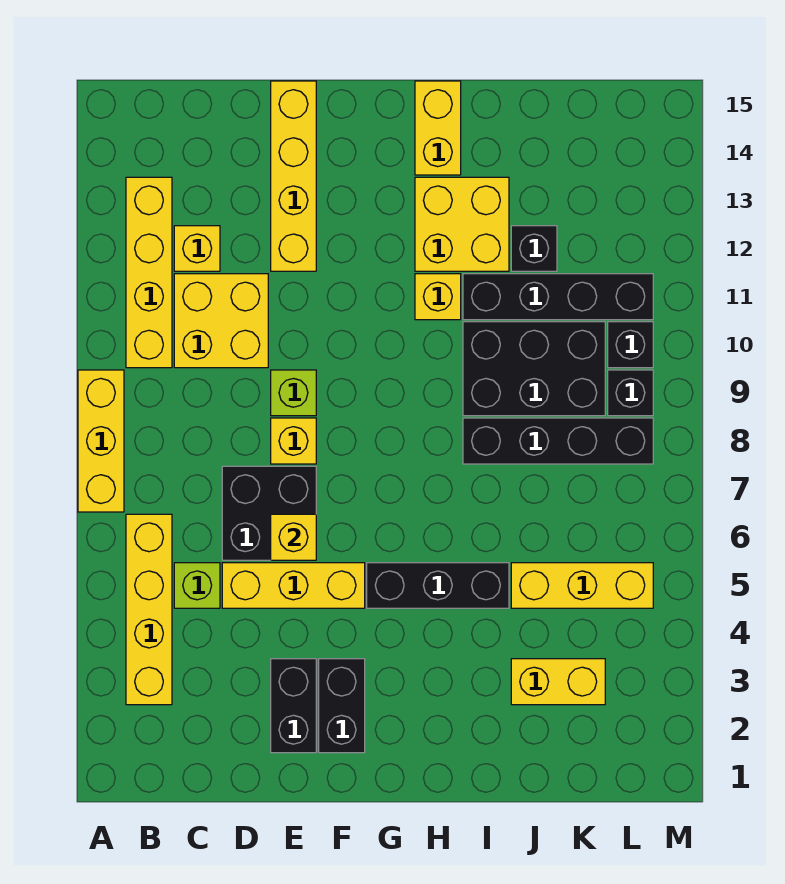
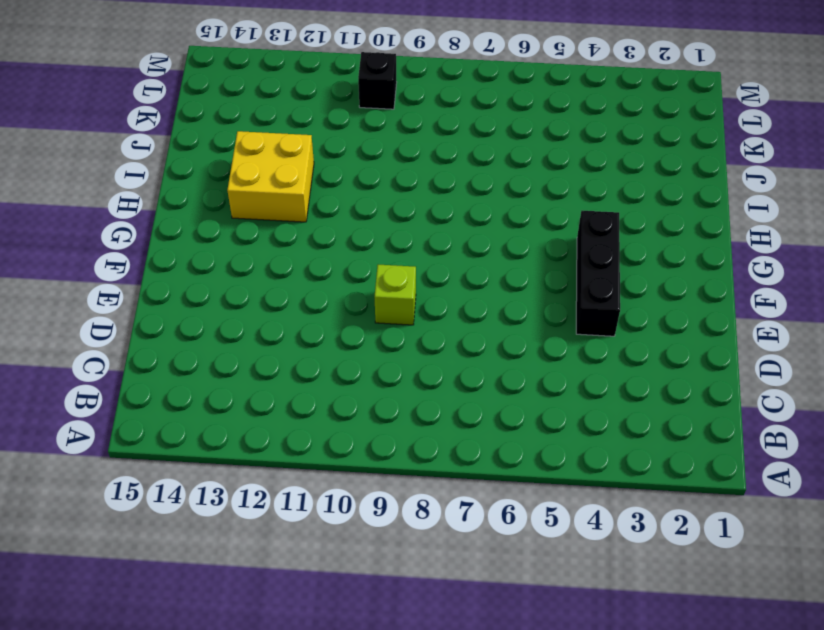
black brick E4:G4 level 1 -> black brick G5:I5 level 1
none -> yellow brick A7:A9 level 1
none -> yellow brick B3:B6 level 1
none -> yellow brick B10:B13 level 1

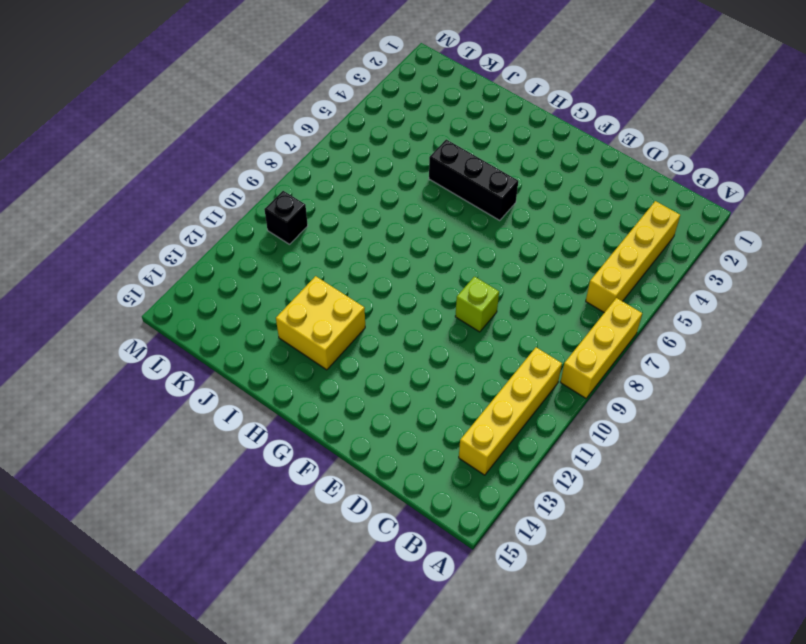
none -> lime brick C5 level 1
none -> yellow brick C10:D11 level 1
none -> yellow brick C12 level 1

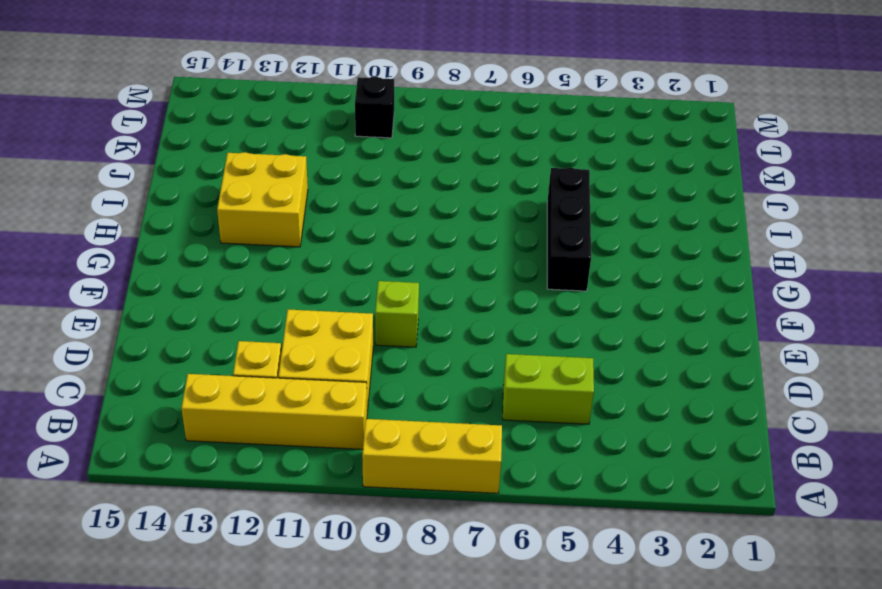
lime brick C5:C6 level 1 -> lime brick C5 level 1
none -> yellow brick B3:B6 level 1
none -> yellow brick D5:F5 level 1
none -> black brick D6:E7 level 1

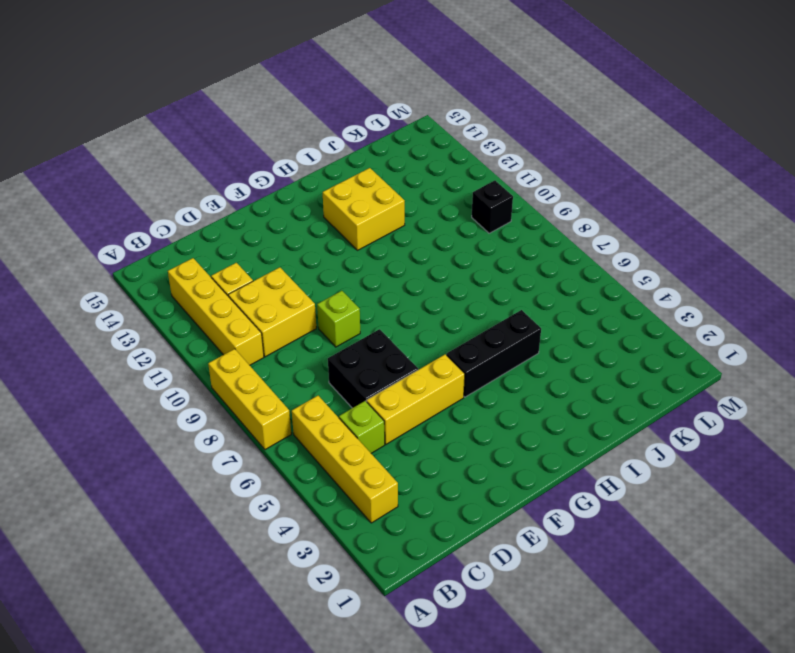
none -> black brick E2:E3 level 1
none -> yellow brick E8 level 1
none -> yellow brick E12:E15 level 1

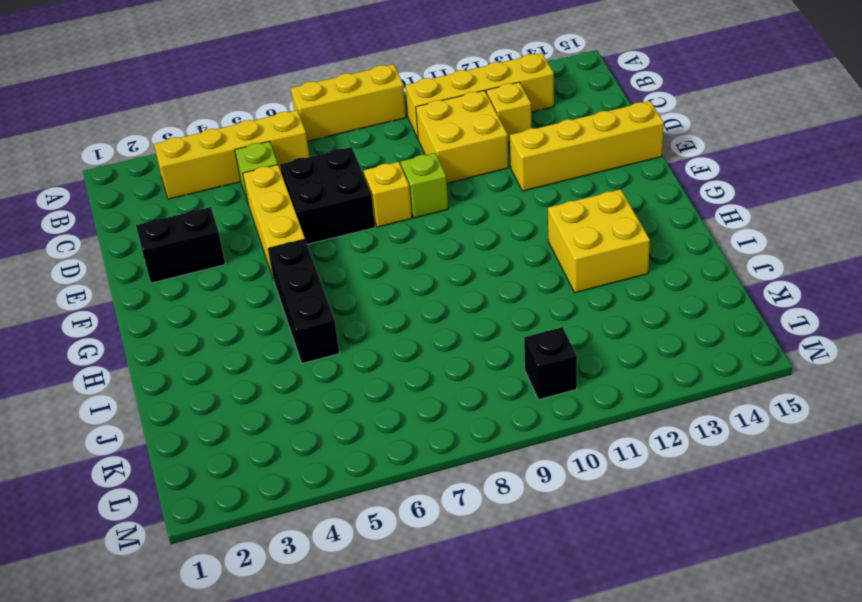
none -> black brick F2:F3 level 1
none -> yellow brick H11 level 1
none -> yellow brick H14:H15 level 1

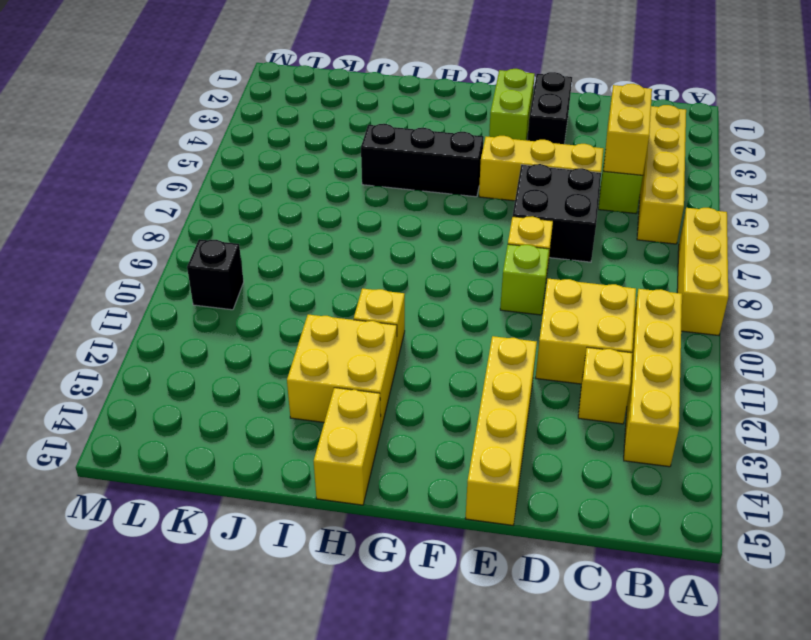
yellow brick C4:C5 level 2 -> yellow brick J3:K3 level 1
lime brick F2:F3 level 1 -> black brick F2:F3 level 1
none -> black brick I8:L8 level 1
none -> black brick I9:K10 level 1
none -> black brick I11:L11 level 1

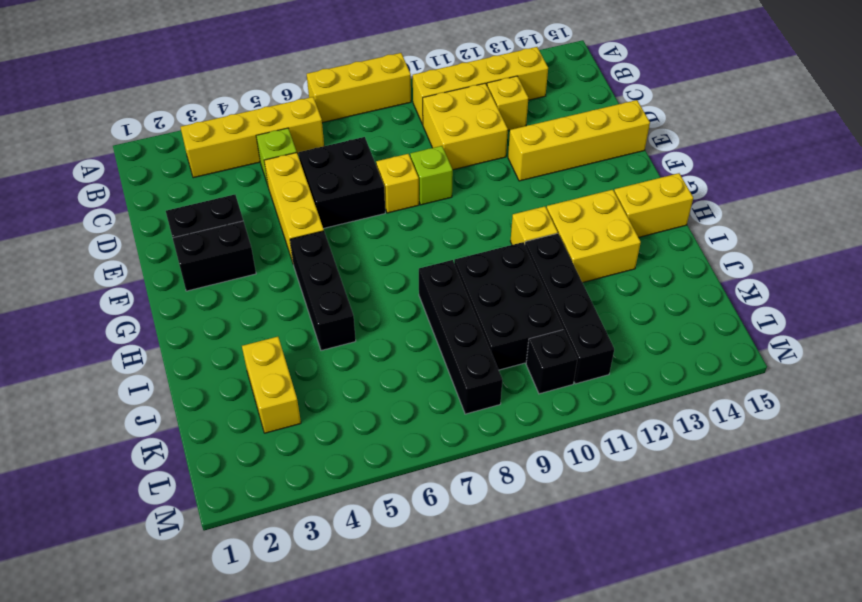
none -> yellow brick J5:L5 level 1
none -> black brick J12 level 1
none -> black brick L9 level 1

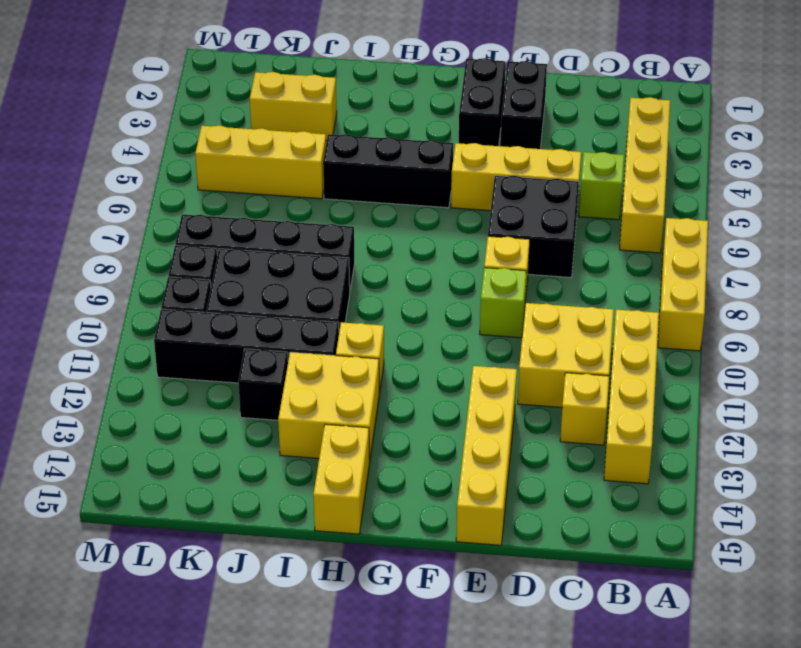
none -> yellow brick E6 level 2

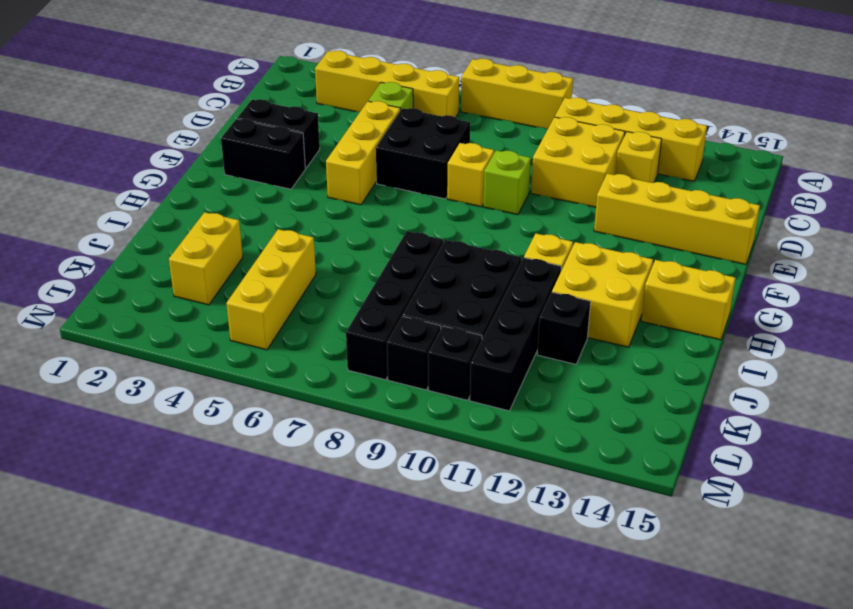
none -> black brick G5:I5 level 1
none -> yellow brick E6 level 2

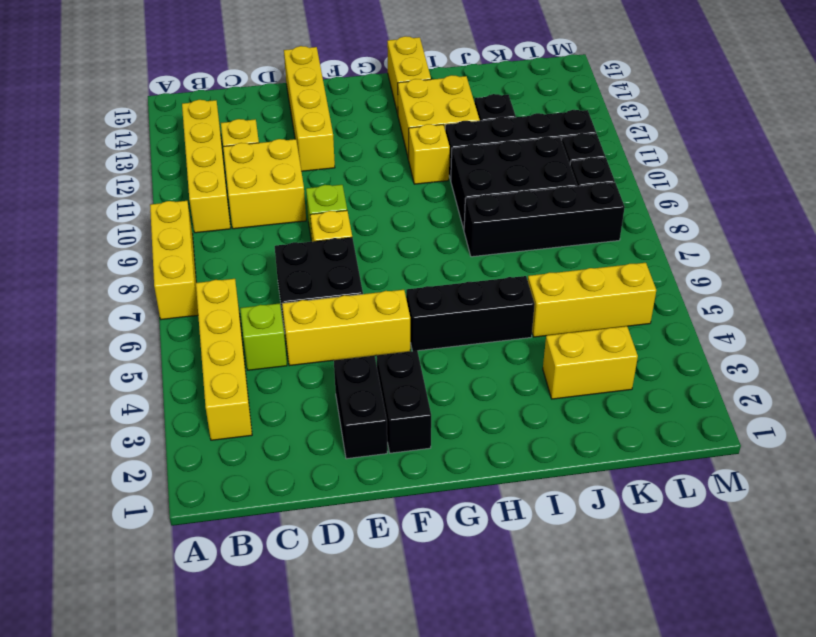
none -> yellow brick E6 level 2

